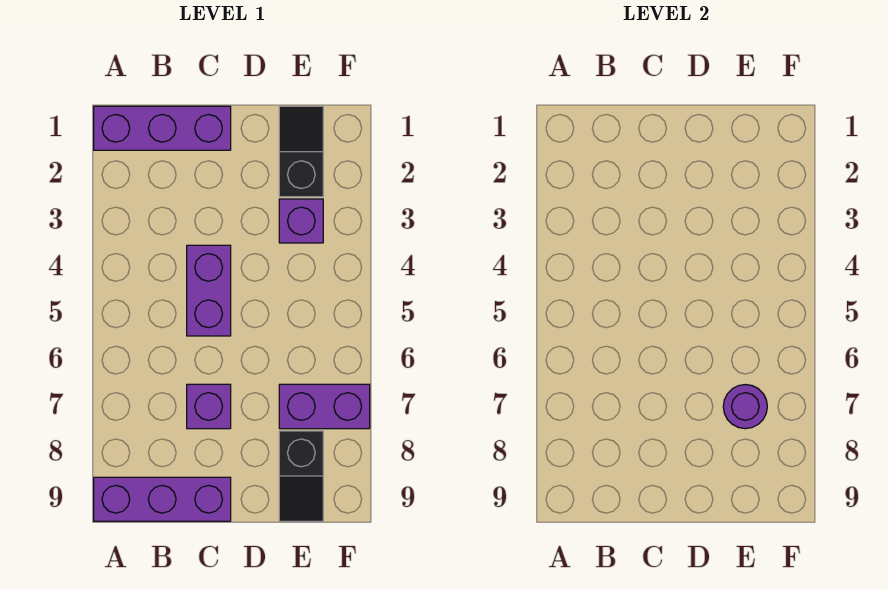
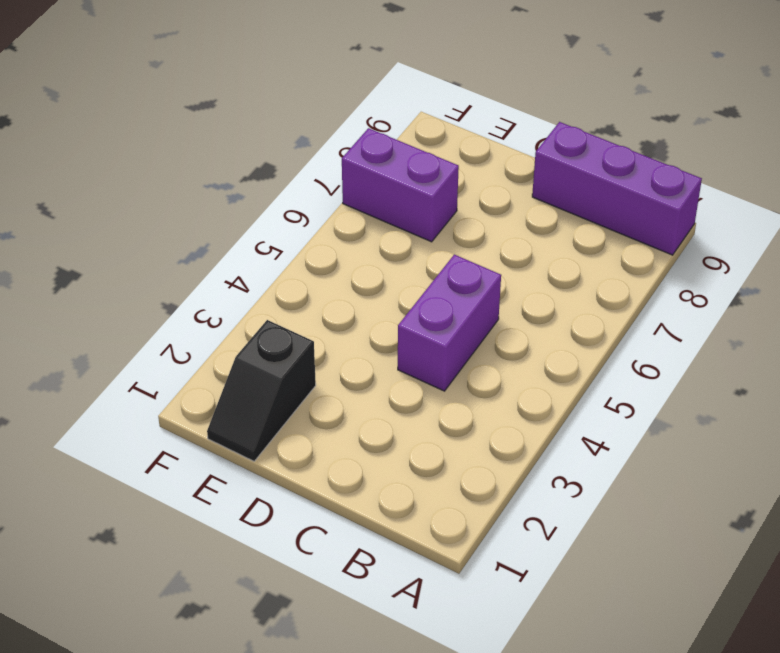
none -> purple brick A1:C1 level 1
none -> purple brick C7 level 1

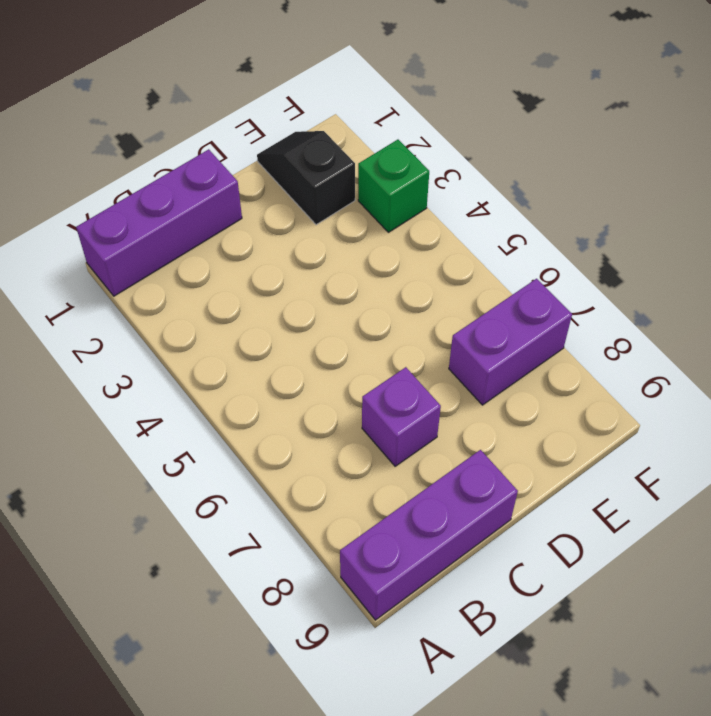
green brick F3 level 1 -> none
none -> purple brick C4:C5 level 1
none -> purple brick E3 level 1

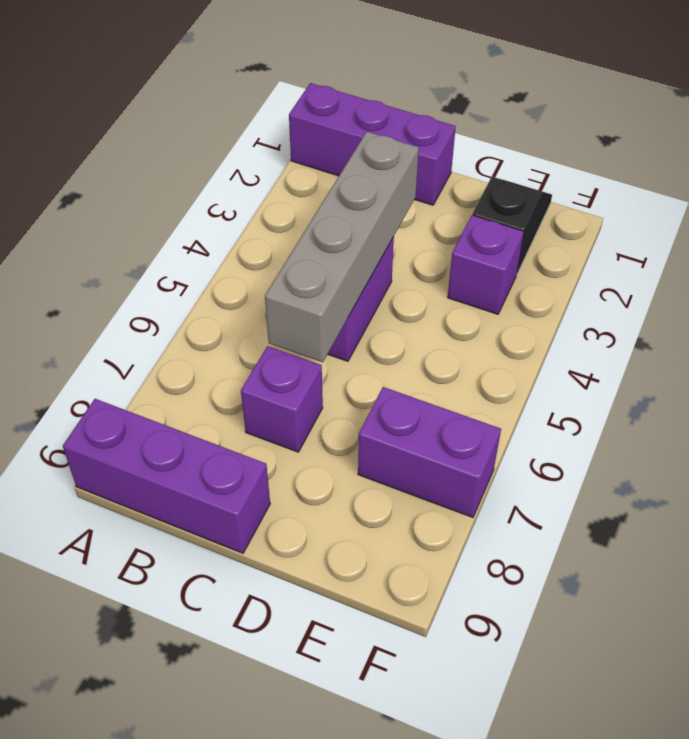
grey brick C3:C6 level 2 -> none
none -> black slope E8:E9 level 1 top 8
none -> purple round brick E7 level 2

